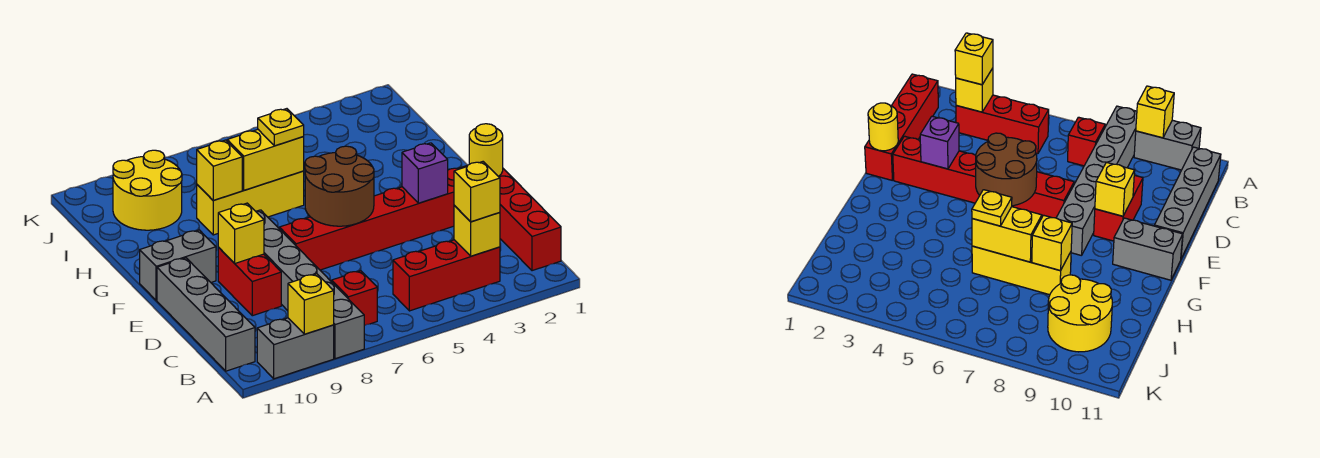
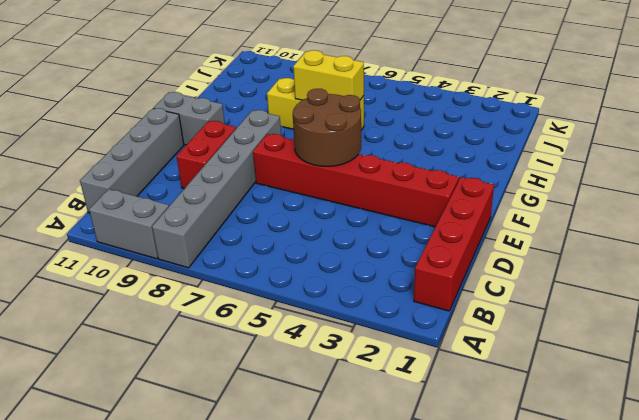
none -> red brick B3:B5 level 1
none -> red brick B7 level 1
none -> yellow round brick I9:J10 level 1

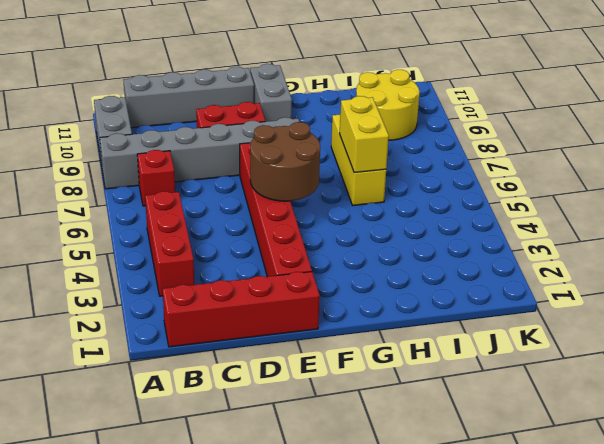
none -> yellow brick A9 level 2
none -> yellow brick B3 level 2
none -> yellow round brick E1 level 2

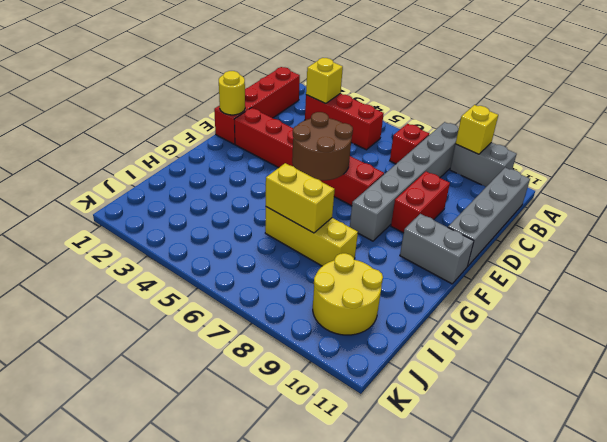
none -> purple brick E3 level 2
none -> yellow brick E9 level 2
none -> yellow brick H8 level 2

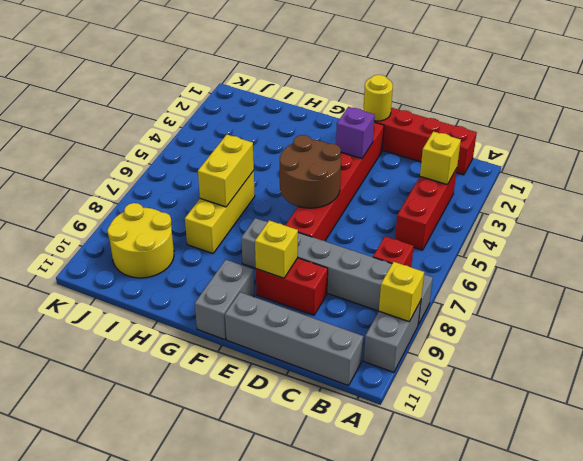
none -> yellow brick H8 level 2
none -> yellow brick B3 level 3
none -> yellow plate H6 level 3

